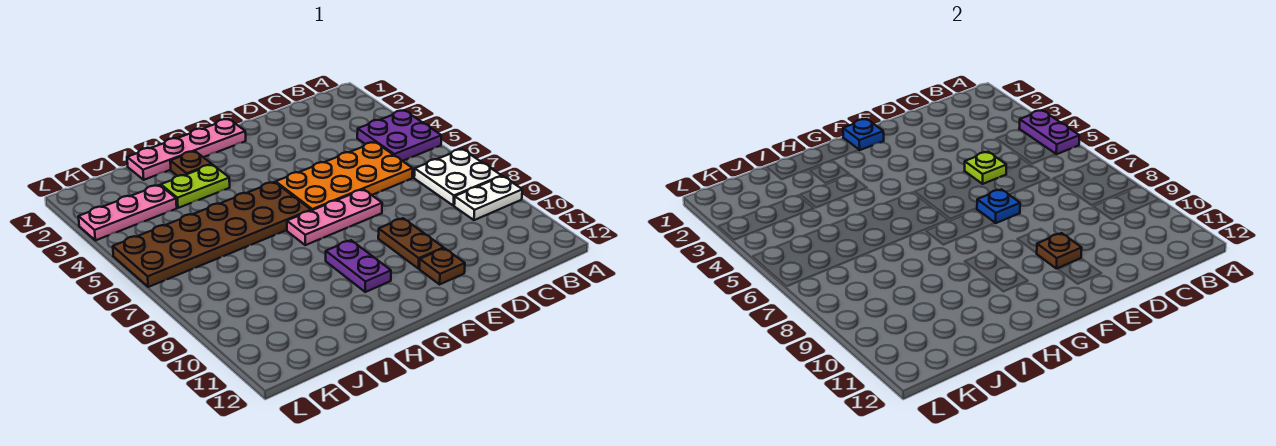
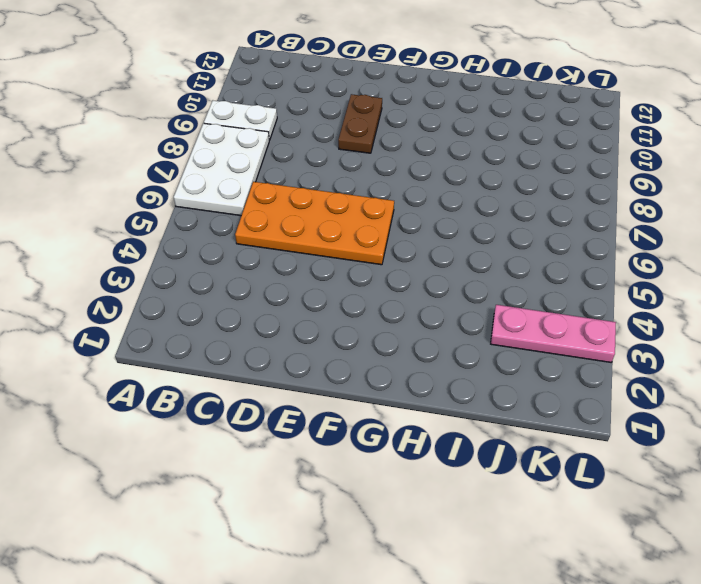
white plate A6:B8 level 1 -> white plate A7:B8 level 1
none -> purple plate A4:B5 level 1
none -> pink plate E7:G7 level 1
none -> brown plate E11 level 1

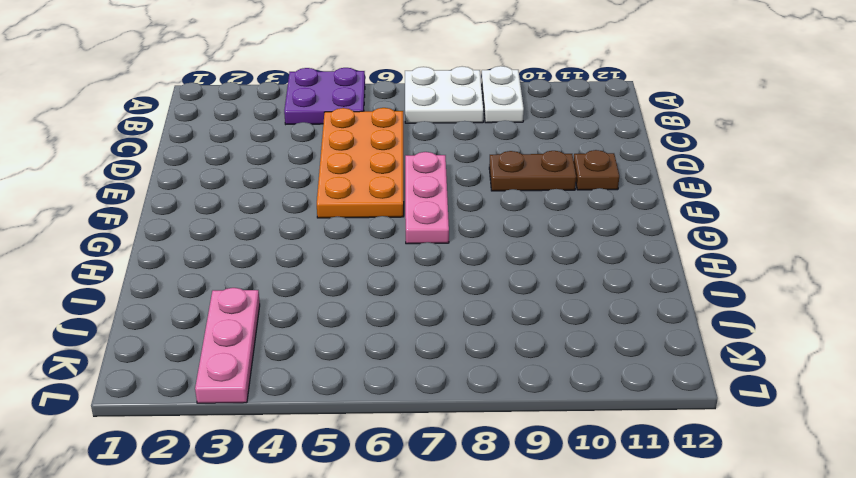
none -> pink plate F1:I1 level 1
none -> brown plate G5:L6 level 1
none -> purple plate G9:G10 level 1

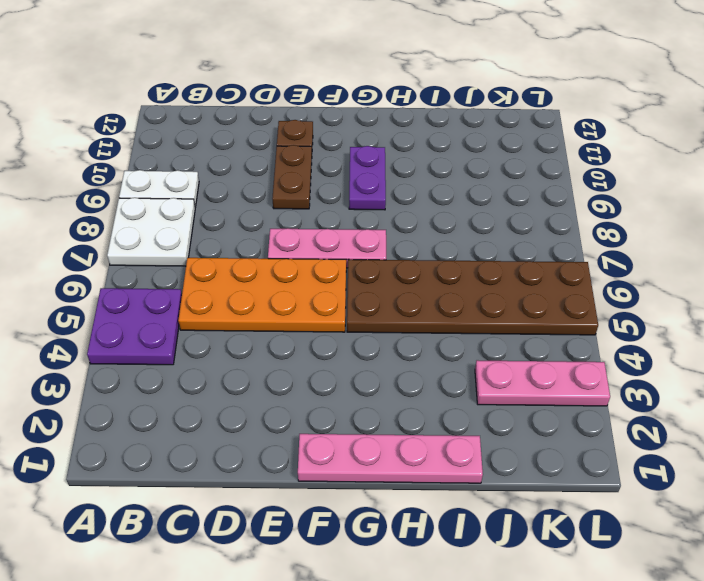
none -> brown plate H2 level 1
none -> lime plate H3:I3 level 1
none -> purple plate A4:A5 level 2

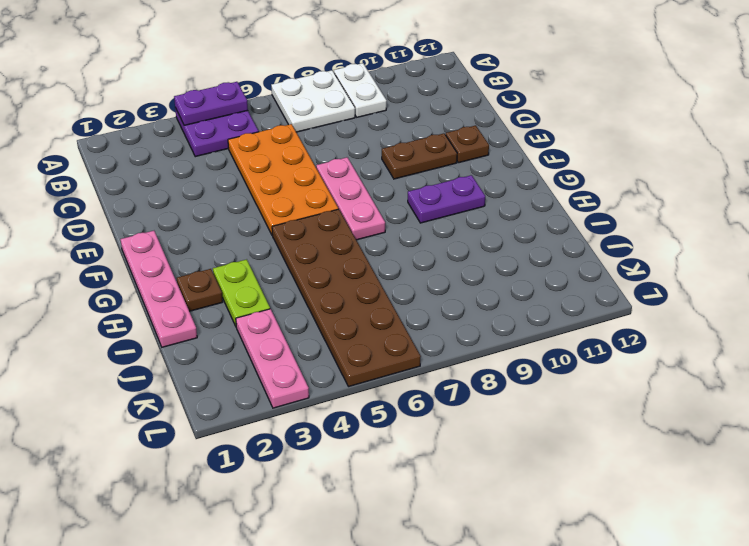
none -> lime plate D5 level 2
none -> blue plate E7 level 2
none -> brown plate E10 level 2

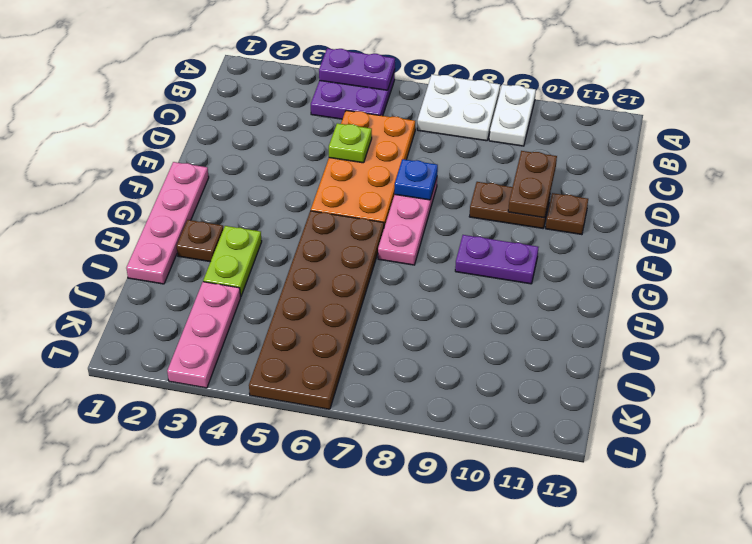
brown plate D10:E10 level 2 -> brown plate E10 level 2
none -> blue plate F1 level 2

